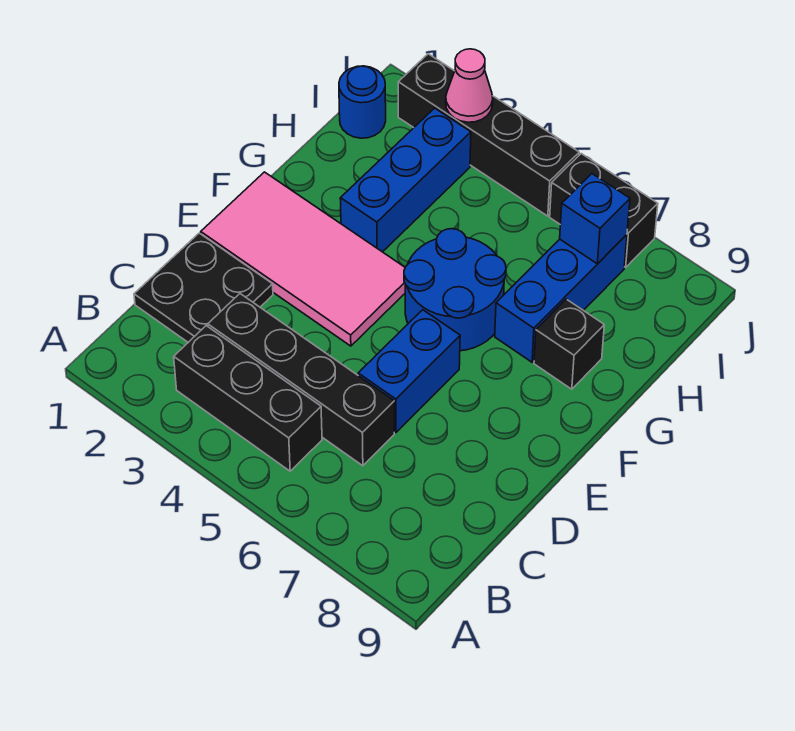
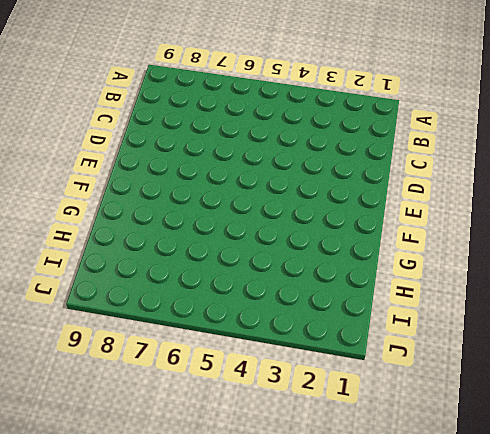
none -> black brick B3:B5 level 1
none -> black plate C1:D2 level 1
none -> black brick C3:C6 level 1

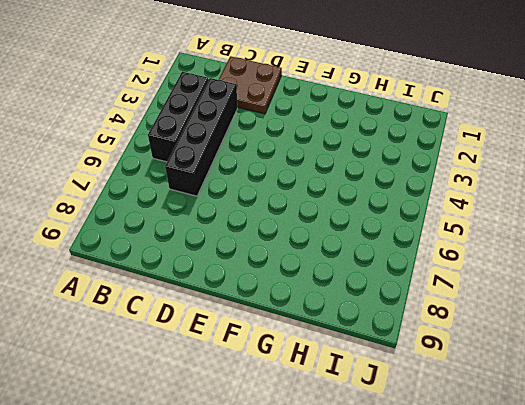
brown plate C1:D2 level 1 -> black plate C1:D2 level 1
none -> blue brick D6:E6 level 1
none -> pink tile E1:F4 level 1
none -> blue round brick F5:G6 level 1

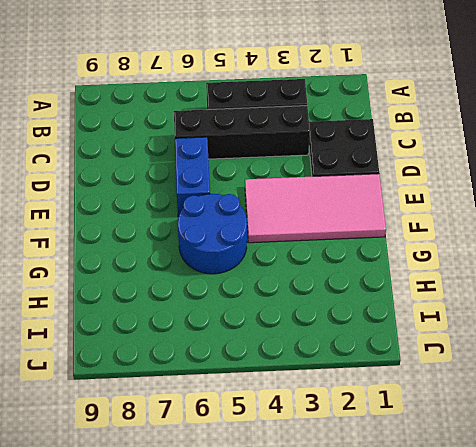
none -> blue brick G3:I3 level 1
none -> blue brick G7:I7 level 1
none -> black brick G8 level 1

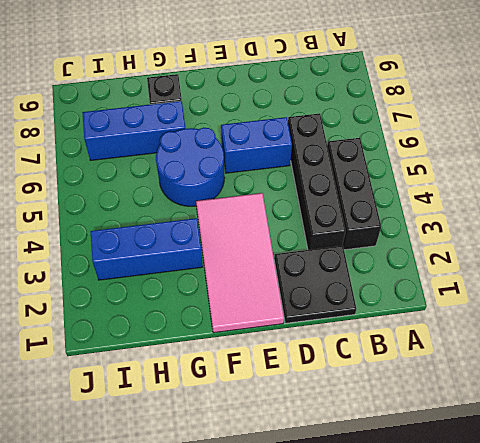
none -> blue round brick I1 level 1
none -> black brick J2:J5 level 1
none -> black brick J6:J7 level 1

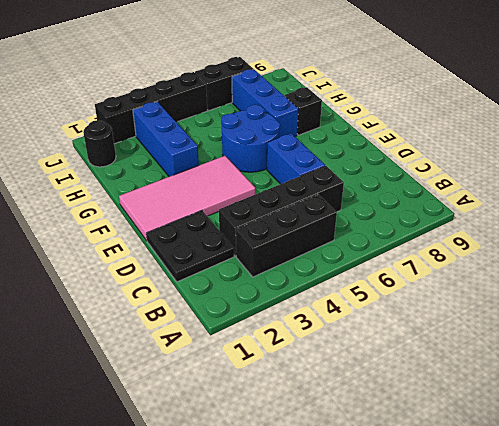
black round brick I1 level 1 -> blue round brick I1 level 1
none -> blue brick I7 level 2
none -> pink cone J3 level 2

